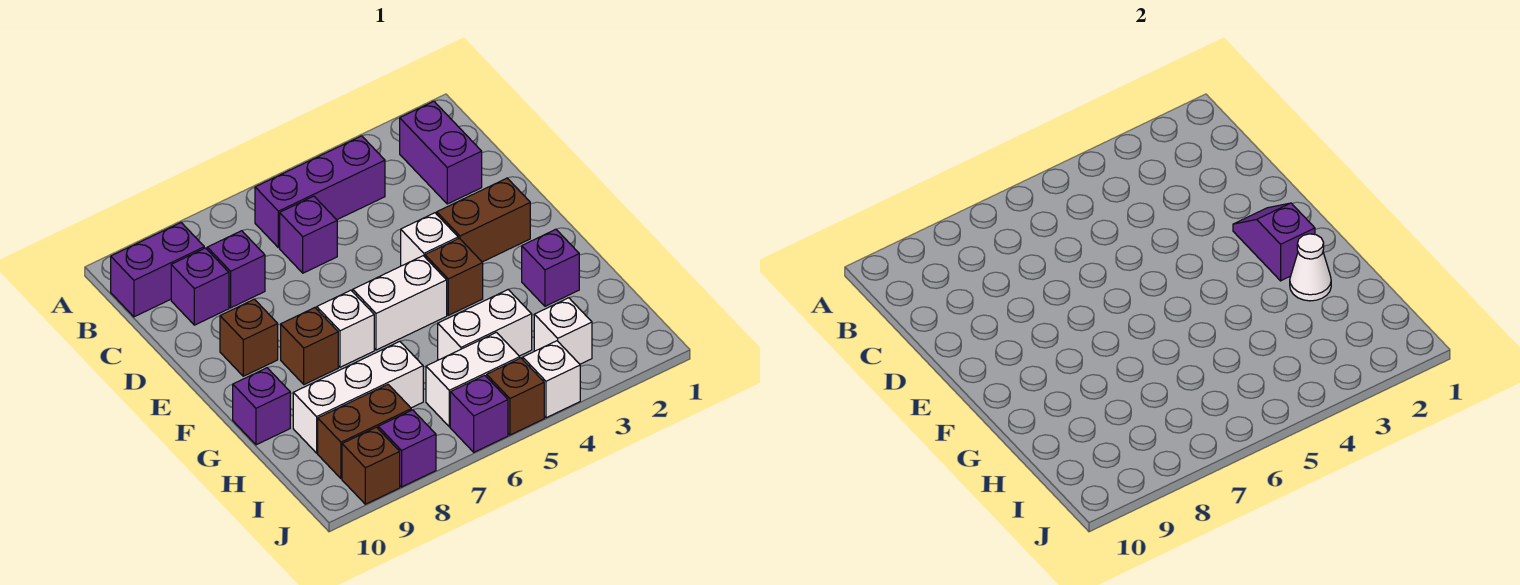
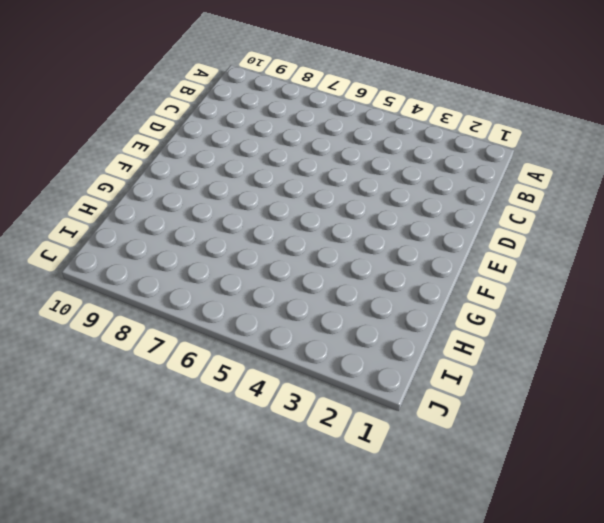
none -> purple brick B2:C2 level 1
none -> purple brick B4:B6 level 1
none -> purple brick B9:B10 level 1

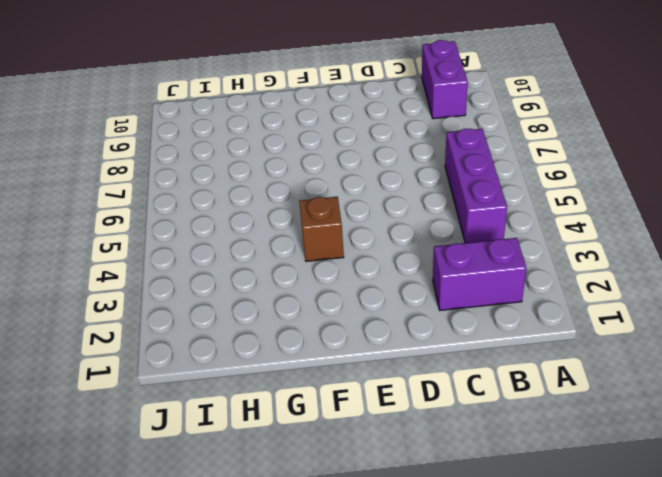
none -> purple brick C6 level 1
none -> purple brick C8 level 1
none -> purple brick C9 level 1

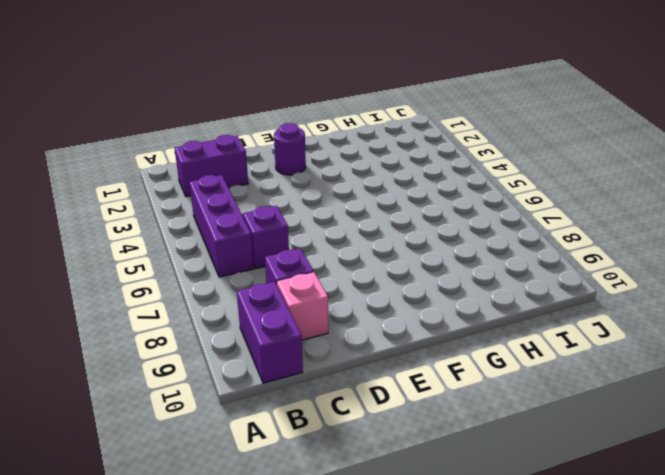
pink brick C9 level 1 -> purple brick C9 level 1
purple round brick E2 level 1 -> brown brick E2:E3 level 1
none -> white brick E4 level 1
none -> brown brick E9 level 1
none -> brown brick F4 level 1

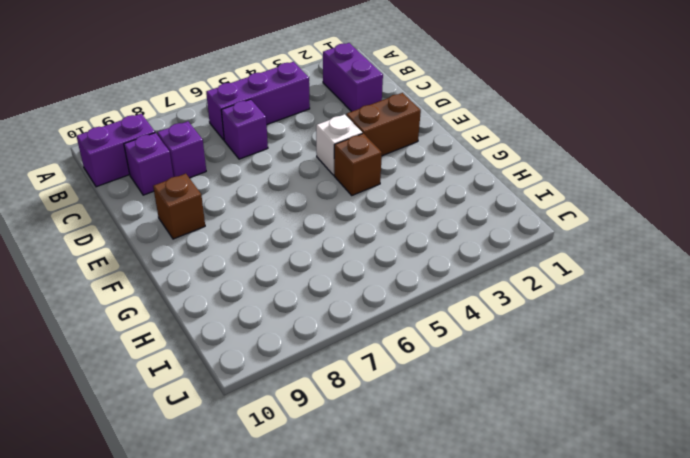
none -> white brick F5:F6 level 1
none -> white brick F7 level 1
none -> brown brick F8 level 1

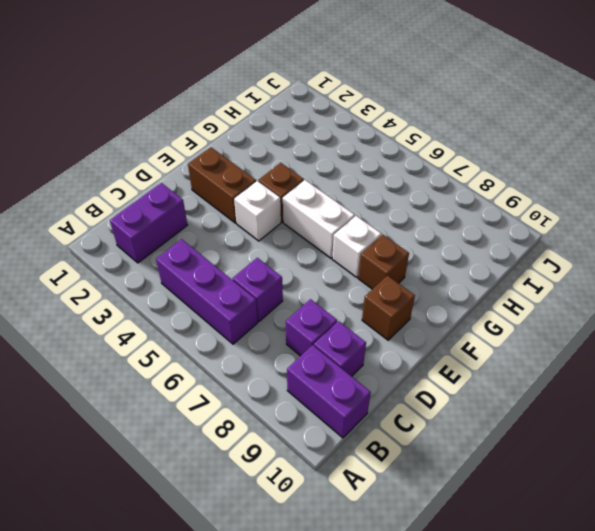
none -> purple brick G2 level 1
none -> purple brick G10 level 1
none -> white brick H4:H5 level 1

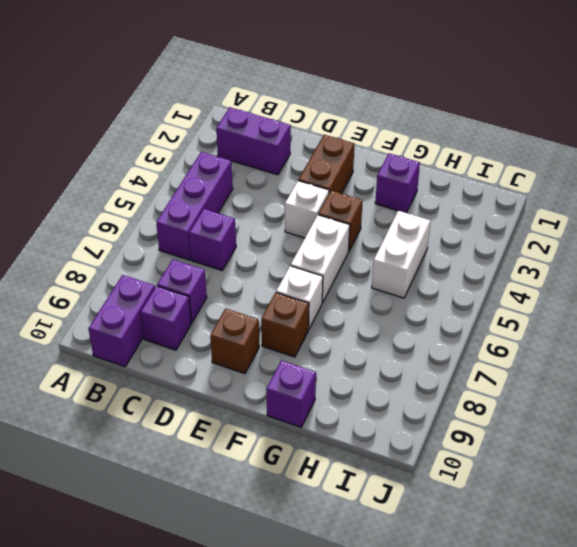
none -> white brick H7:H9 level 1
none -> white brick I3 level 1
none -> white brick I5:I6 level 1

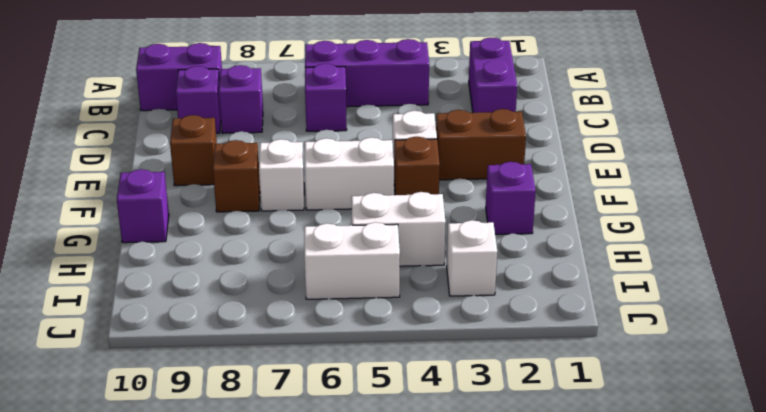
none -> white brick H7:H9 level 1
none -> brown brick I8:I9 level 1
none -> white brick J4 level 1

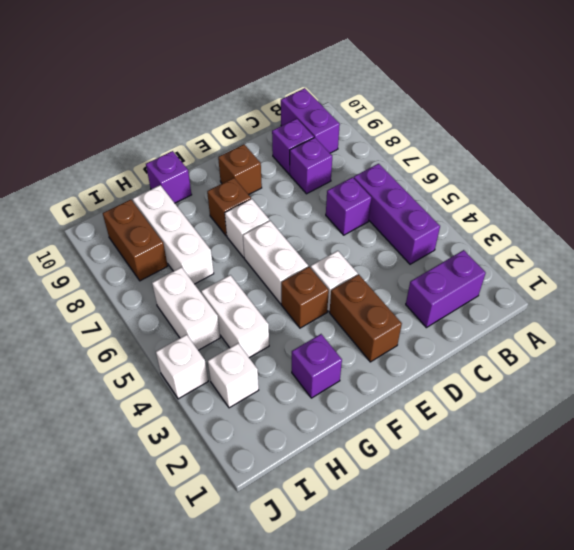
none -> brown brick J5 level 1
none -> purple brick J6 level 1
none -> purple brick J8 level 1

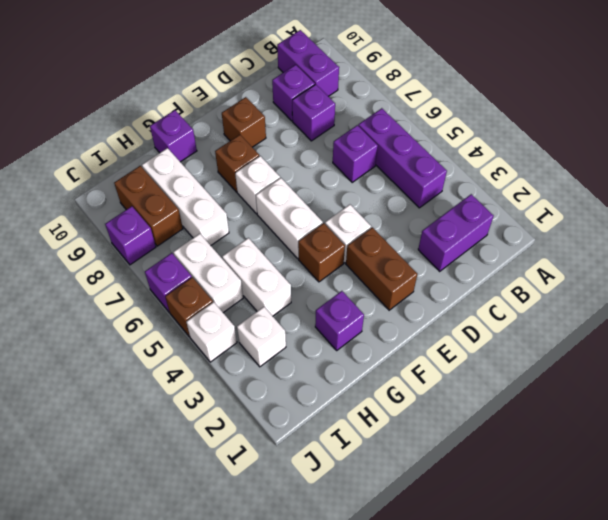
none -> brown brick J9 level 1
none -> purple slope E2:F2 level 2 top F
none -> white cone G2 level 2

